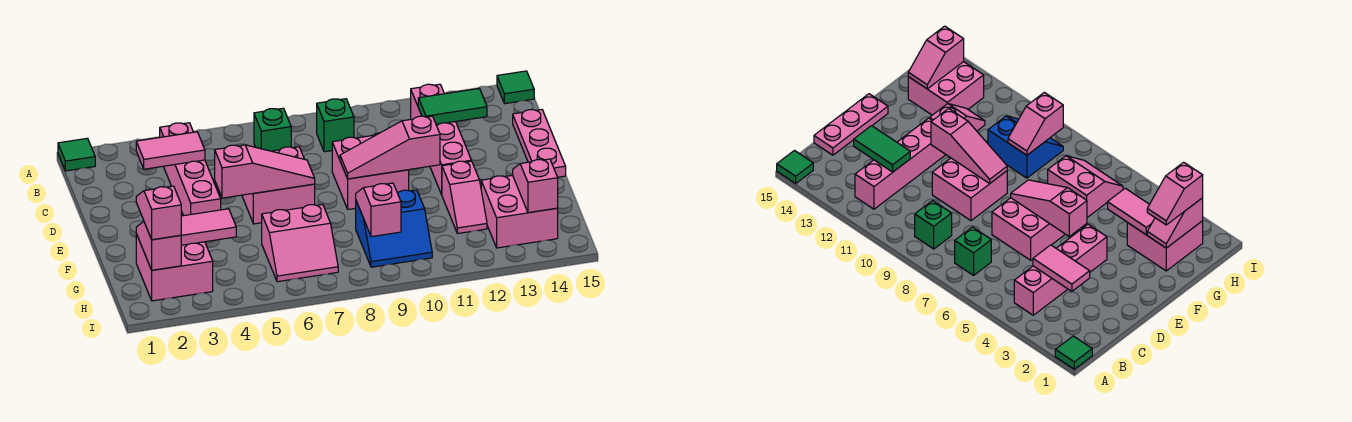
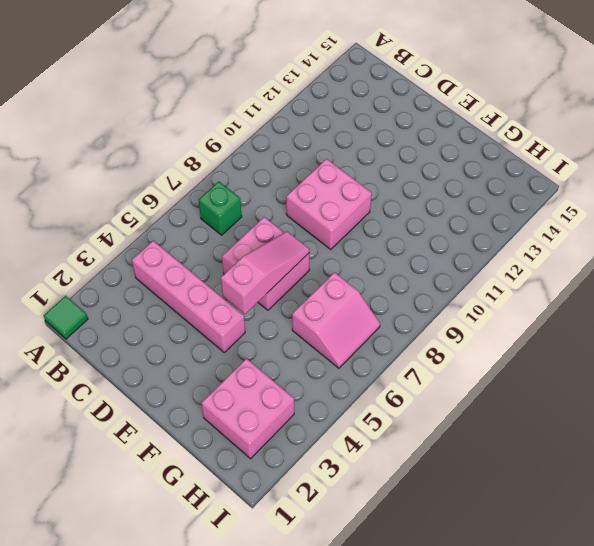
none -> green tile A15 level 1
none -> green brick B9 level 1
none -> pink brick B12:E12 level 1

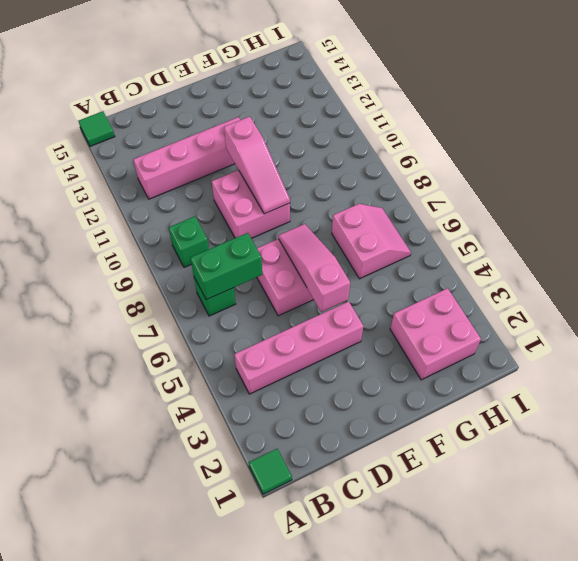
green brick B7:C7 level 2 -> none
none -> pink plate C15:E15 level 1
none -> pink slope F12:G12 level 1 top F
none -> blue slope G9:H10 level 1 top G

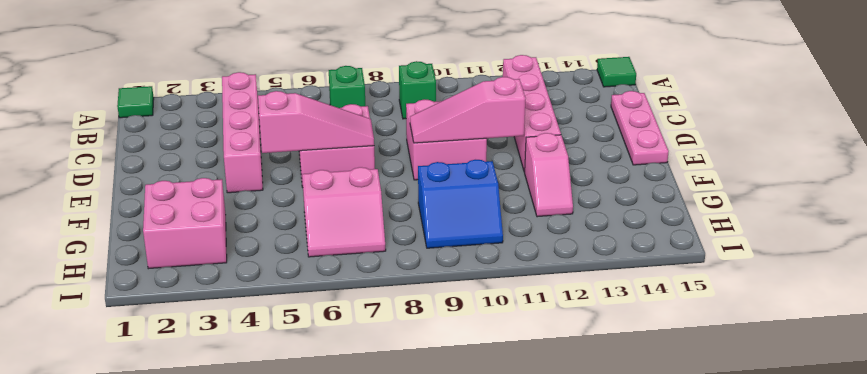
none -> pink brick G13:H14 level 1
none -> pink tile C3:C4 level 2
none -> green tile C12:C13 level 2

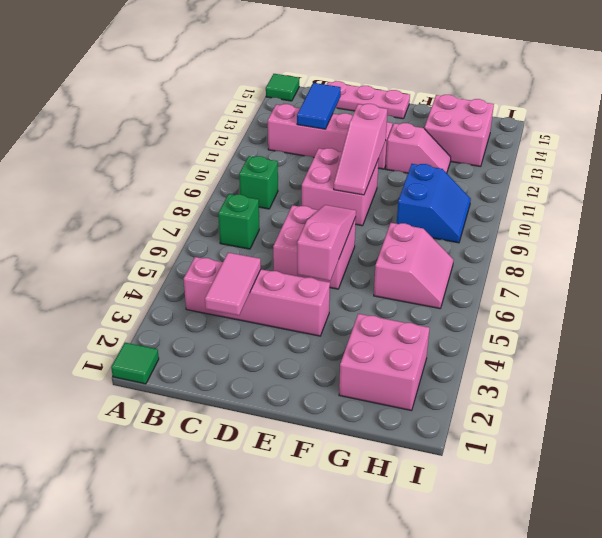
blue tile C12:C13 level 2 -> green tile C12:C13 level 2
none -> pink slope G2:H2 level 2 top H
none -> pink tile G3:G4 level 2
none -> pink slope G9:H9 level 2 top H

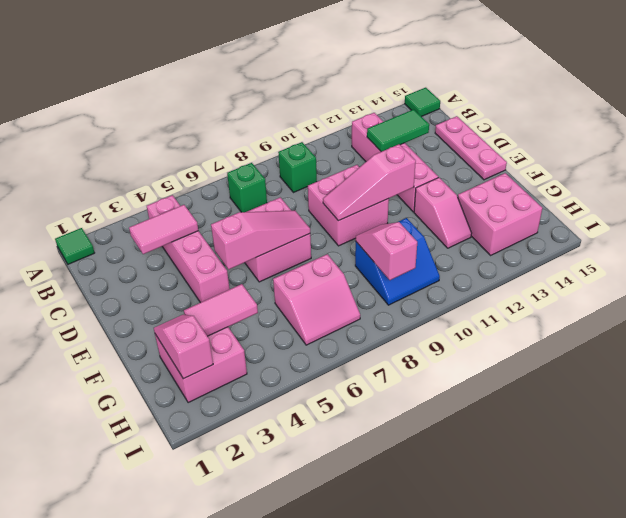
none -> pink slope G14:H14 level 2 top H
none -> pink slope G2:H2 level 3 top H

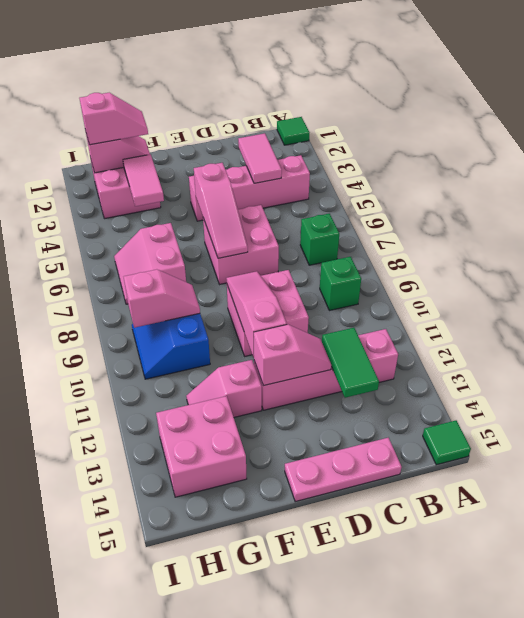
pink slope D12:E12 level 2 top E -> pink slope G14:H14 level 2 top H

